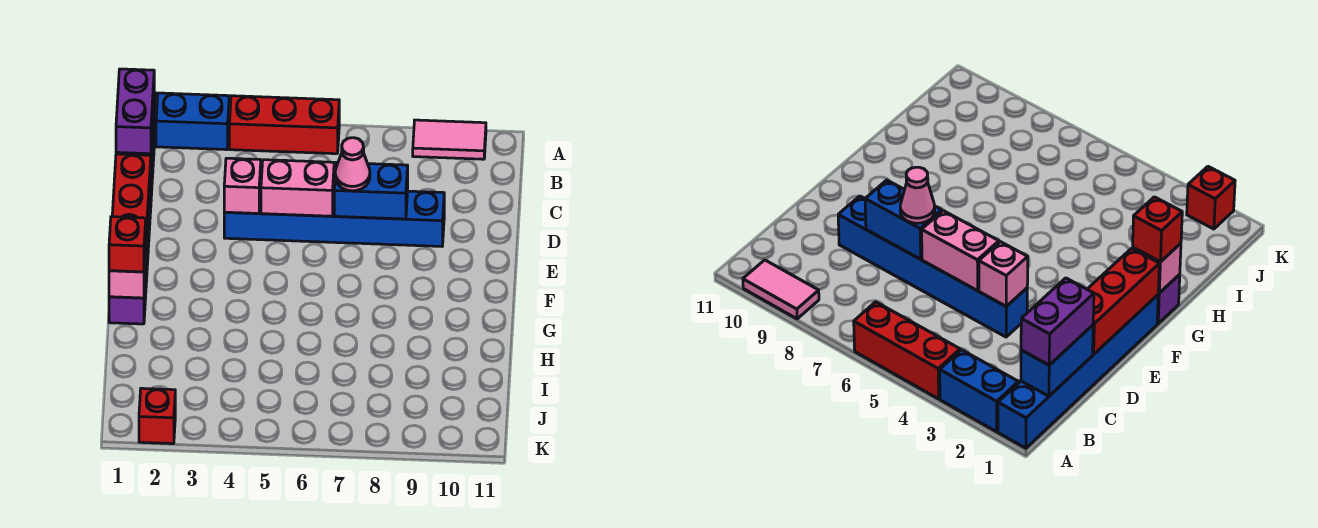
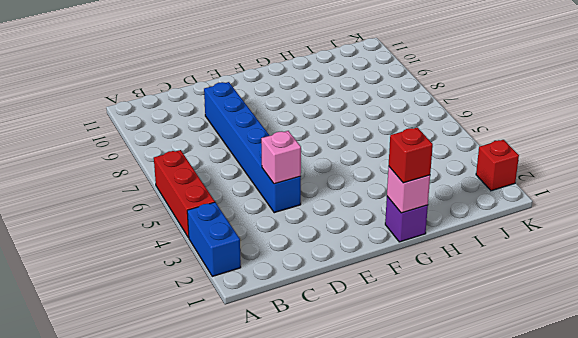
none -> blue brick A1:F1 level 1
none -> pink tile A9:A10 level 1
none -> blue brick B1:C1 level 2

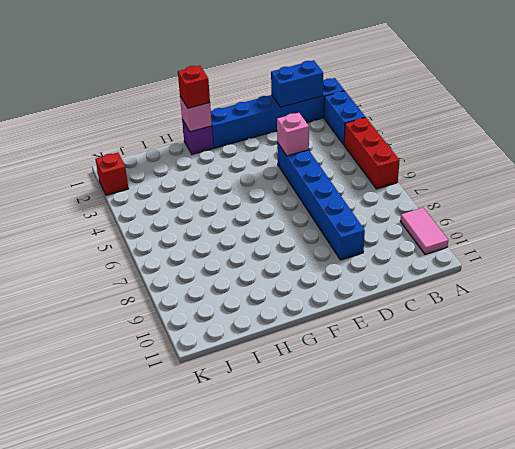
none -> red brick D1:F1 level 2
none -> pink brick D5:D6 level 2
none -> blue brick D7:D8 level 2

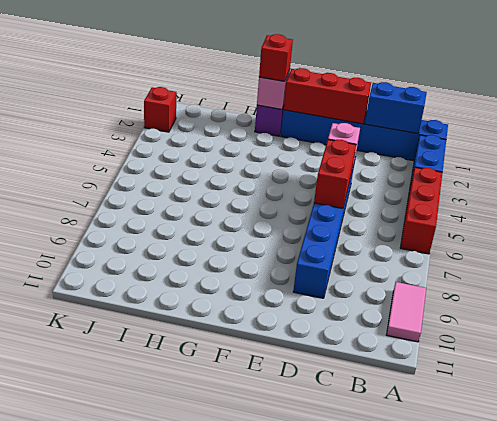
red brick D5:D6 level 2 -> pink brick D5:D6 level 2
none -> blue brick D7:D8 level 2
none -> purple brick B1:C1 level 3
none -> pink cone D7 level 3

